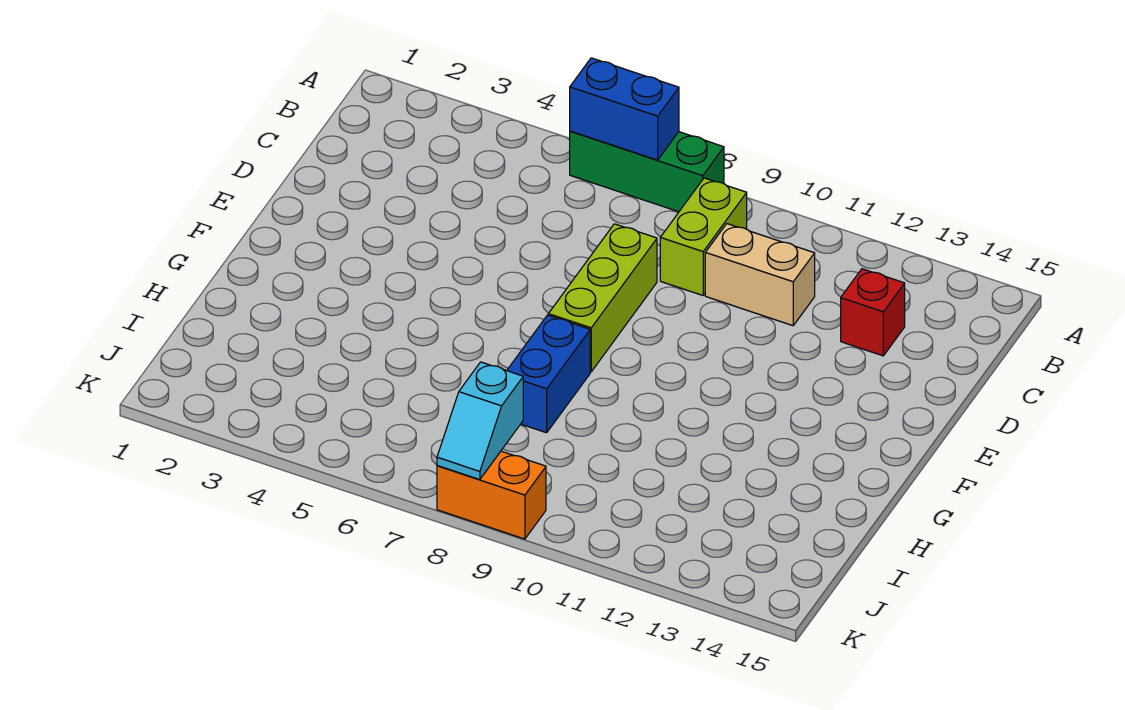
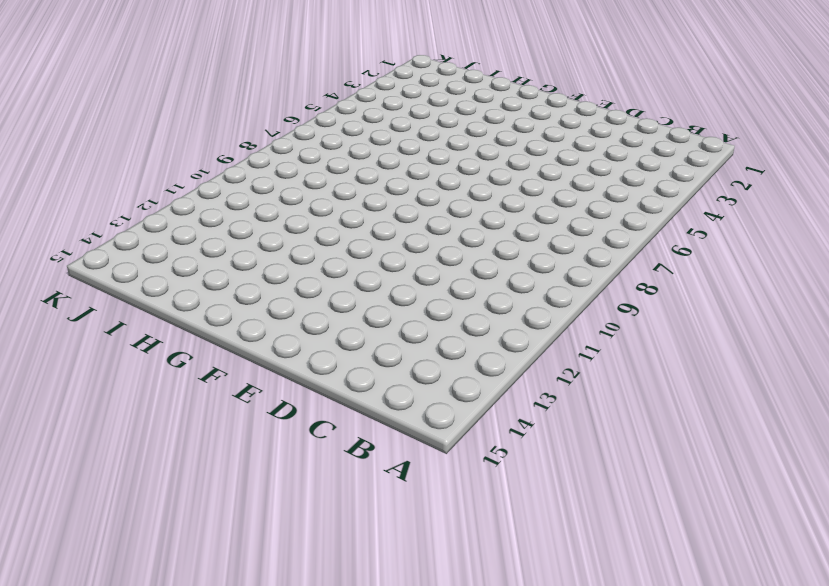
none -> green brick A6:A8 level 1
none -> lime brick B9:C9 level 1

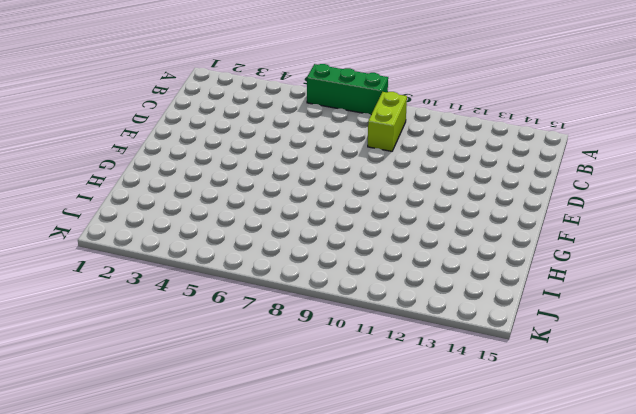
none -> tan brick C10:C11 level 1
none -> red brick C13 level 1

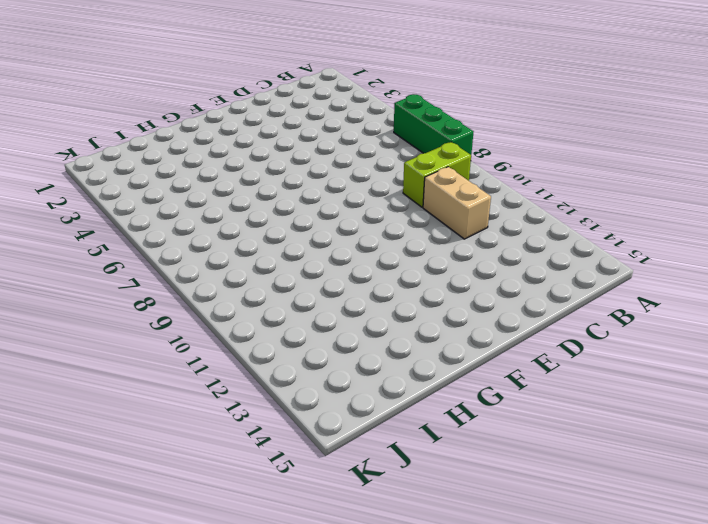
none -> red brick C13 level 1
none -> lime brick D8:F8 level 1

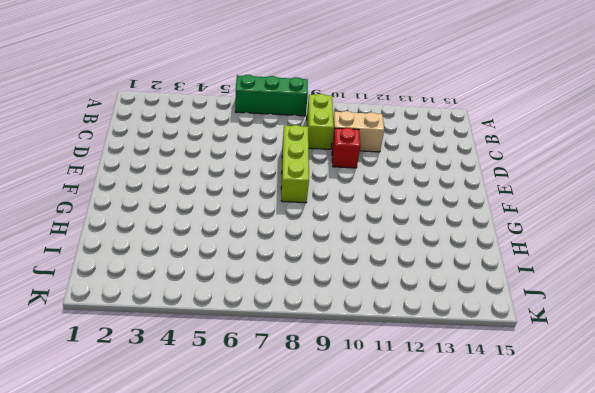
red brick D10 level 1 -> red brick C13 level 1
none -> blue brick G8:H8 level 1
none -> orange brick K8:K9 level 1

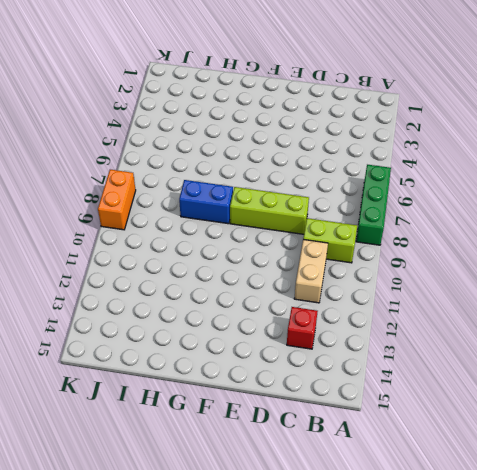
none -> blue brick A6:A7 level 2
none -> cyan slope J8:K8 level 2 top J

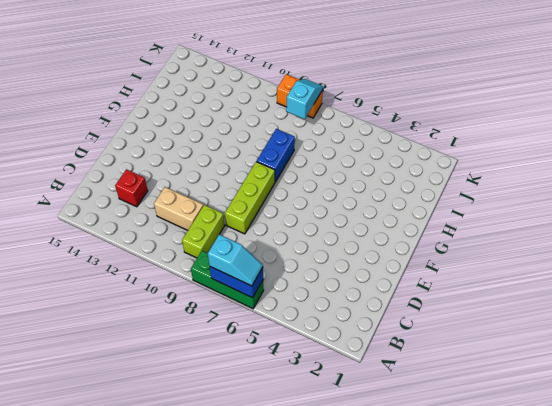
cyan slope A6:A7 level 3 top 7 -> none

